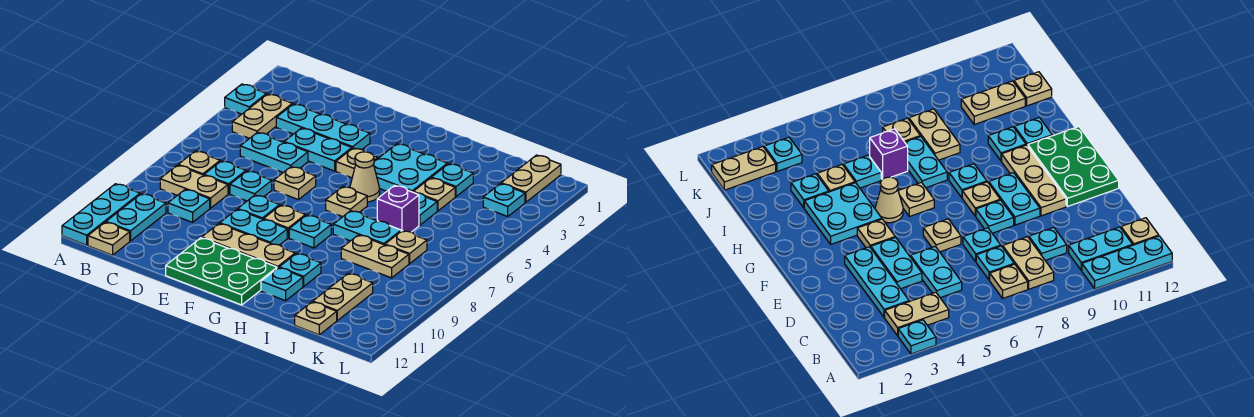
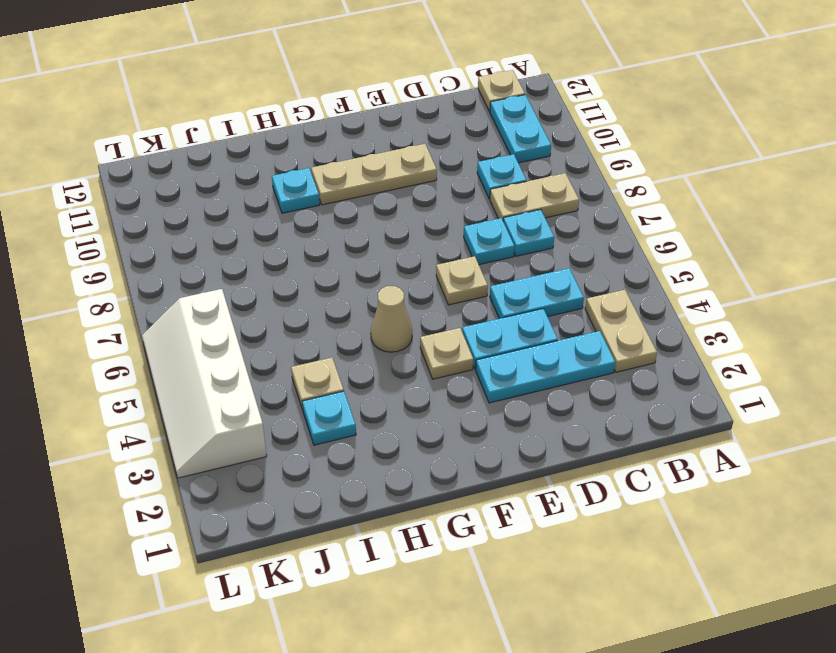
white slope K3:L6 level 1 top K -> cyan plate K3 level 1
none -> cyan plate A3 level 1
none -> cyan plate A10:A12 level 1
none -> tan plate B7 level 1
none -> cyan plate E8 level 1

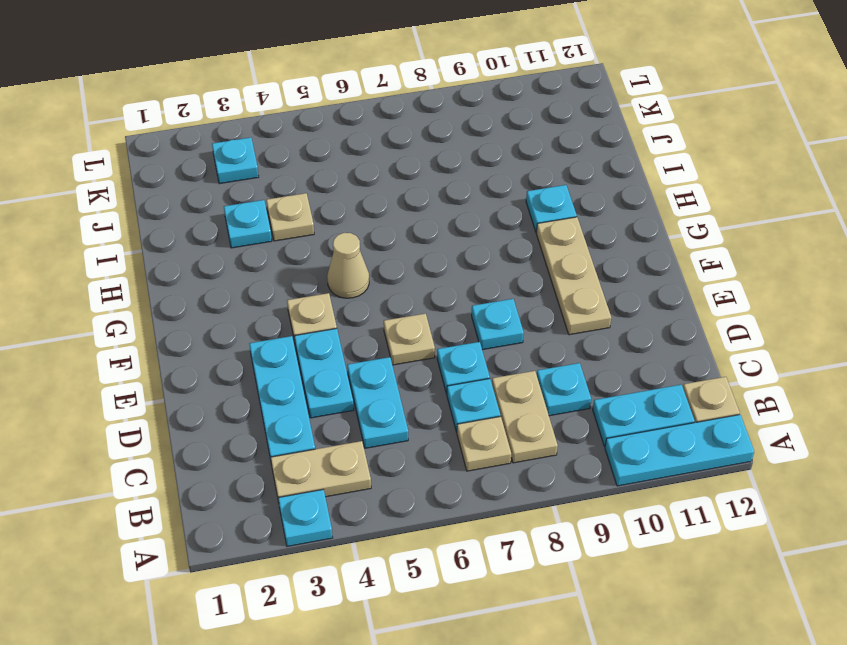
none -> cyan plate E9:F9 level 1
none -> green plate E11:G12 level 1
none -> tan plate F8 level 1
none -> cyan plate G3:H4 level 1

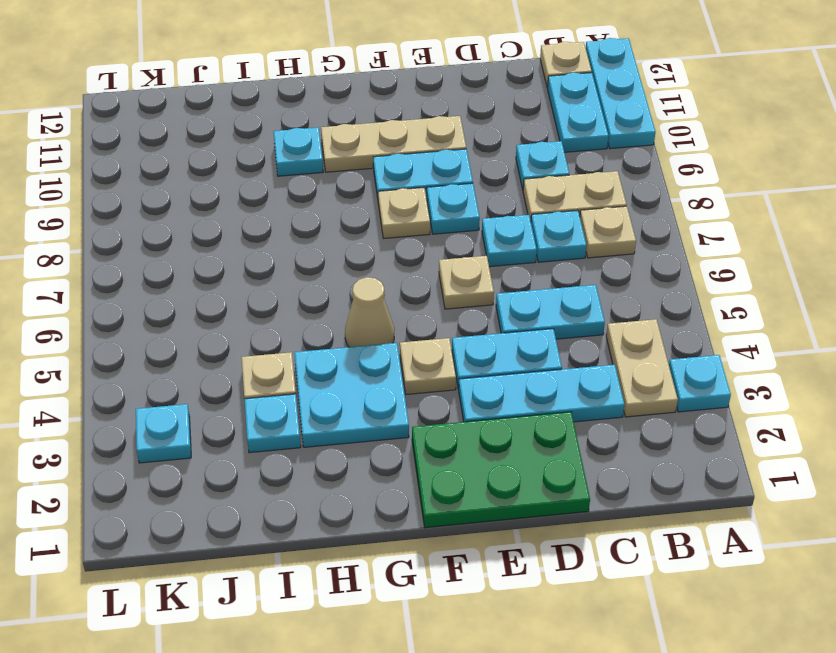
green plate D1:F2 level 1 -> green plate E11:G12 level 1
none -> tan plate G6 level 1
none -> cyan plate G8 level 1
none -> cyan plate H7:I7 level 1
none -> cyan plate H11 level 1

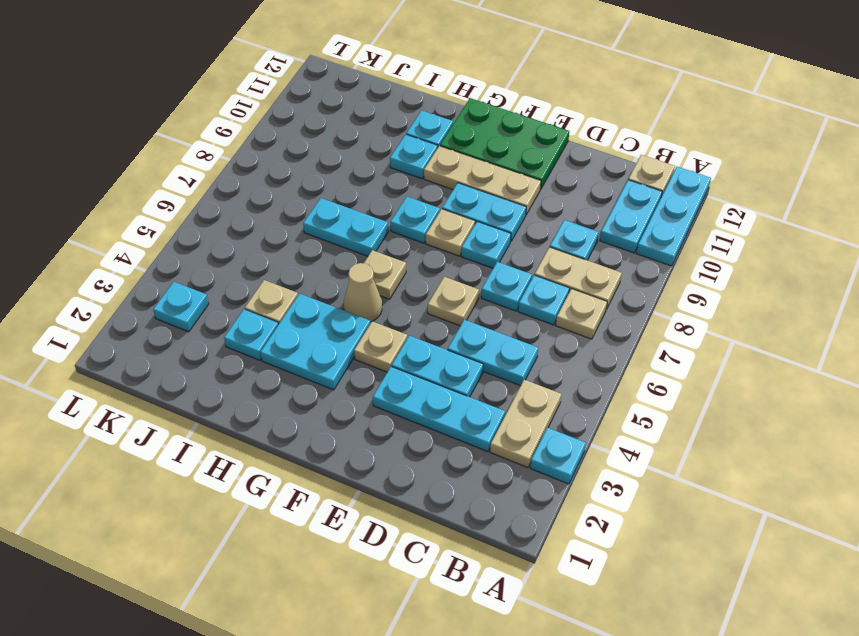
none -> cyan plate I5 level 1
none -> purple brick I6 level 1
none -> tan plate I8:J8 level 1
none -> tan plate J7 level 1

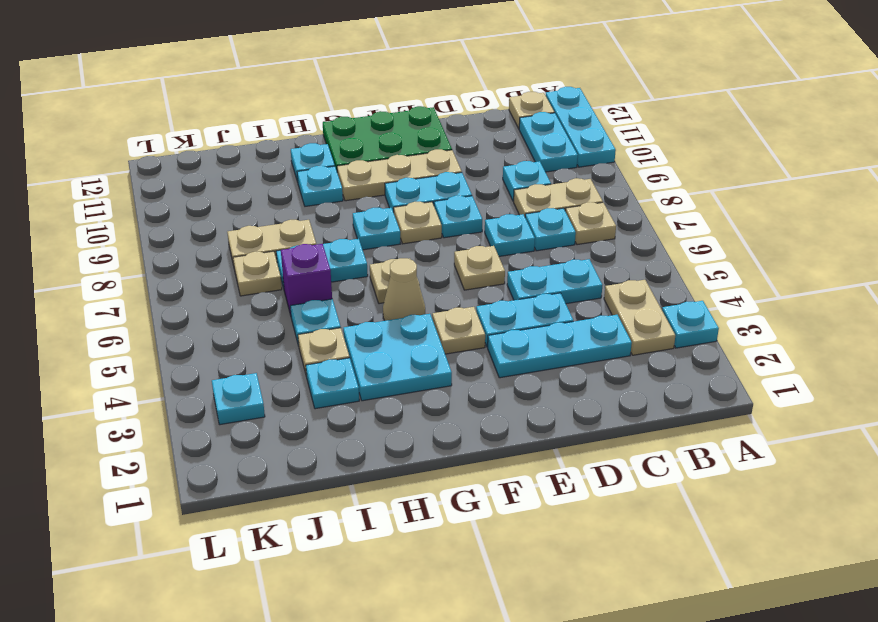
none -> tan plate J10:J11 level 1
none -> tan plate J12 level 1
none -> tan plate K1:K2 level 1

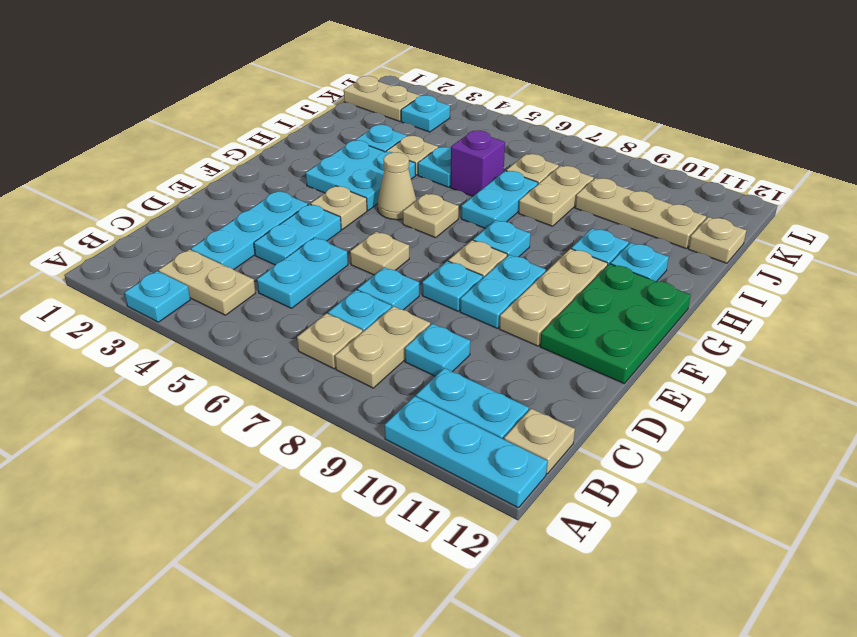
tan plate J9:J11 level 1 -> tan plate J10:J11 level 1

